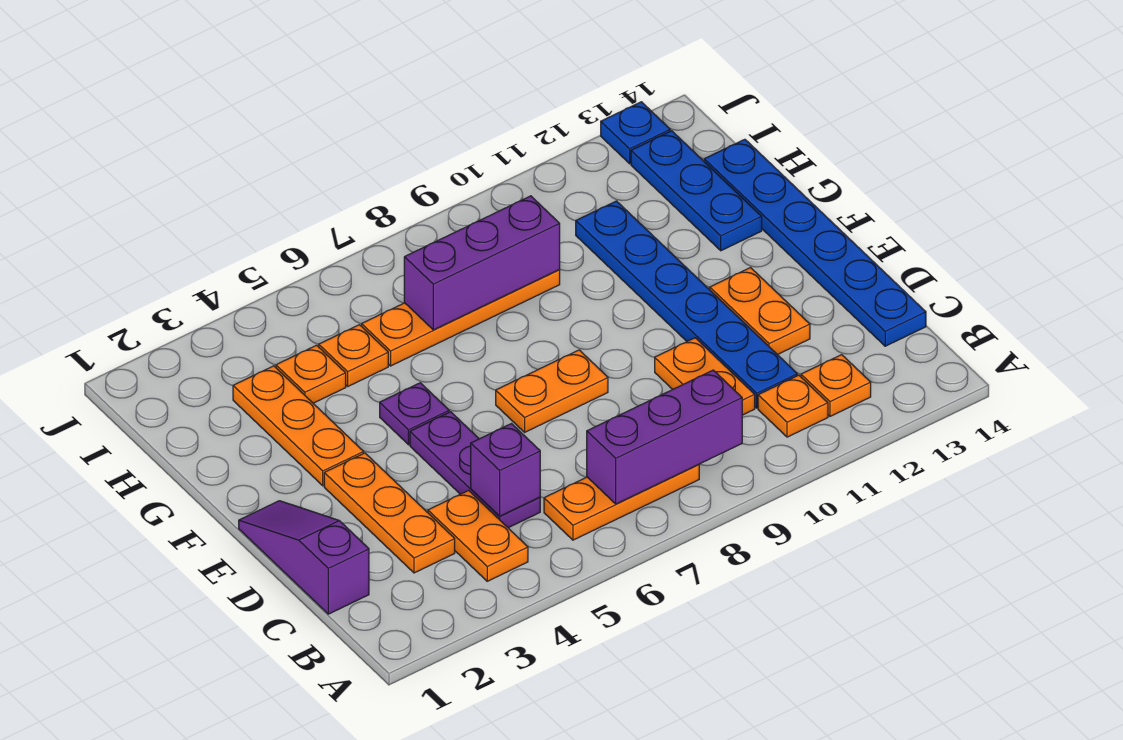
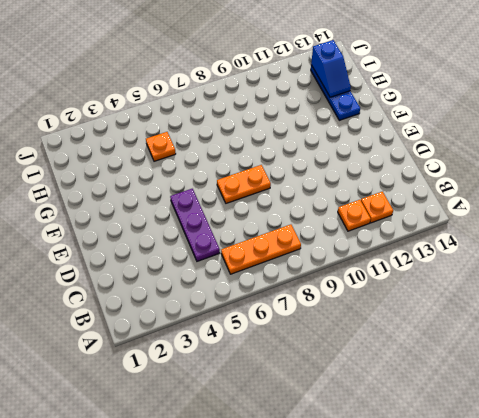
blue slope H13:I13 level 2 top I -> none
none -> orange plate B4:C4 level 1
none -> purple slope C1:E1 level 1 top C
none -> orange plate C3:E3 level 1

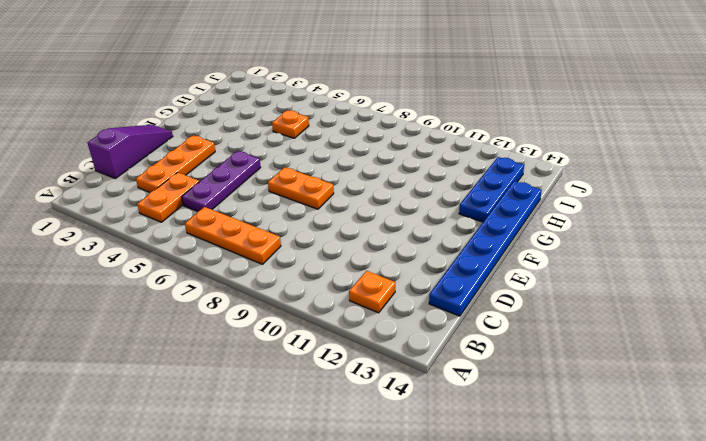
none -> orange plate B11 level 1
none -> orange plate C10:D10 level 1
none -> blue plate C11:H11 level 1

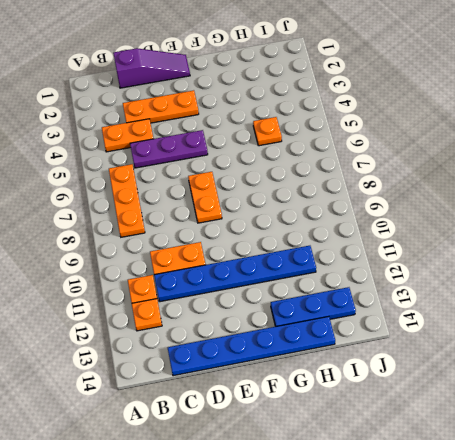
none -> orange plate D12:E12 level 1
none -> orange plate F3:H3 level 1
none -> purple plate F5 level 1

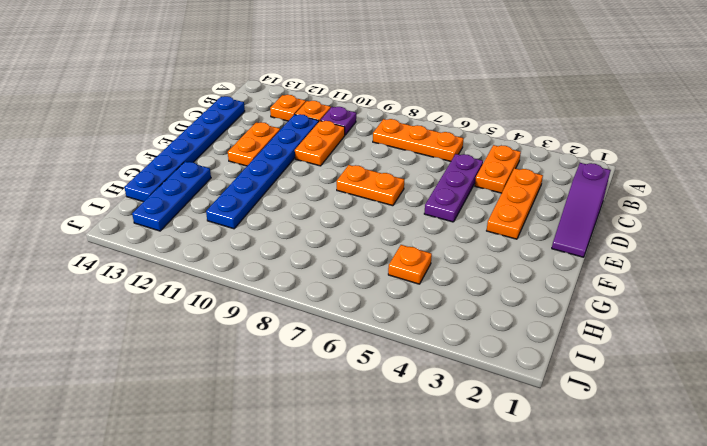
purple plate B10 level 1 -> purple plate F5 level 1
none -> orange plate F3:H3 level 1
none -> orange plate H4 level 1
none -> orange plate H6:H9 level 1

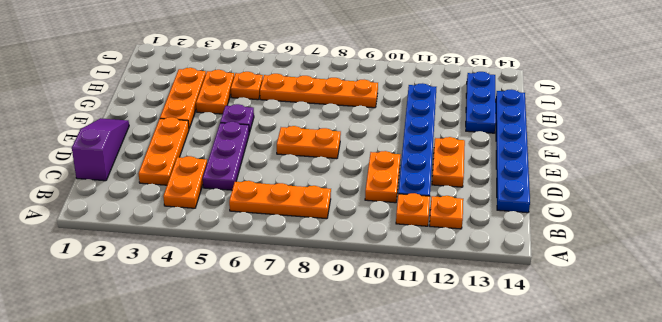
orange plate G4:H4 level 1 -> orange plate H4 level 1
none -> blue plate J13 level 1
none -> purple brick B7:B9 level 2
none -> purple brick C5 level 2

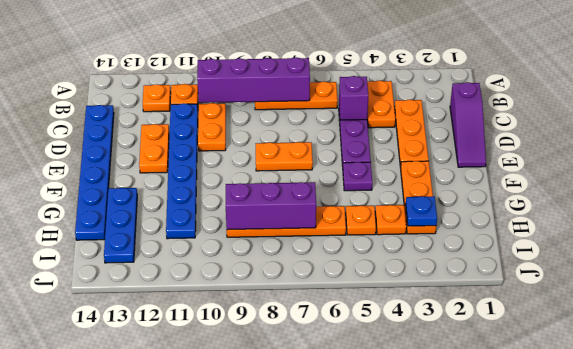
purple brick B7:B10 level 2 -> purple brick B7:B9 level 2
blue plate H3 level 2 -> blue plate J13 level 1

